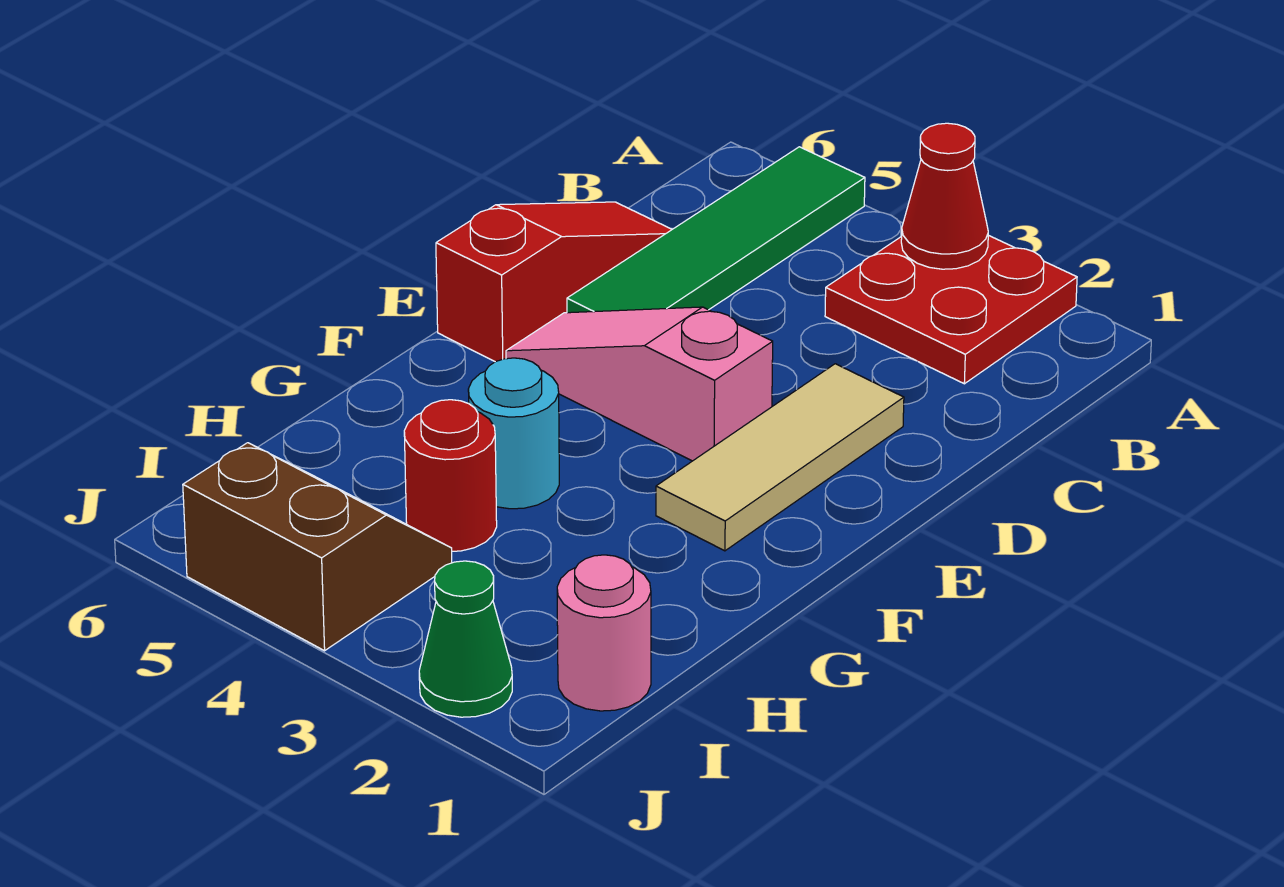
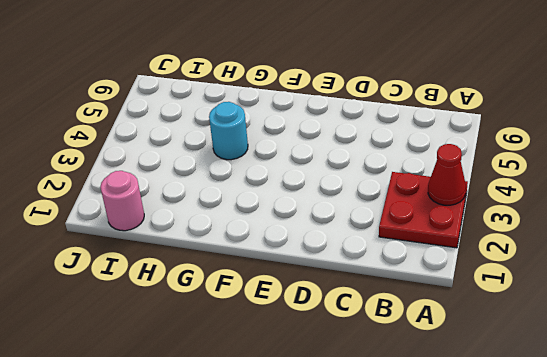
none -> green tile A5:D5 level 1
none -> red slope C6:E6 level 1 top E

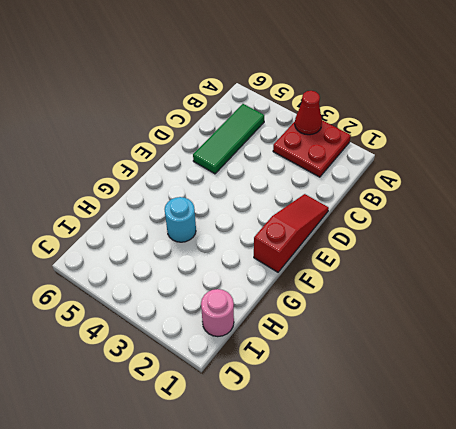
green tile B5:D5 level 1 -> green tile A5:D5 level 1
red slope D1:F1 level 1 top F -> red slope C6:E6 level 1 top E
none -> tan tile D2:F2 level 1
none -> pink slope E3:E5 level 1 top 3

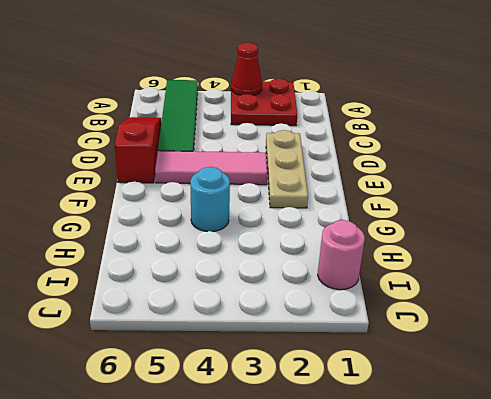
tan plate D2:F2 level 1 -> tan tile D2:F2 level 1
pink tile E3:E5 level 1 -> pink slope E3:E5 level 1 top 3
none -> red round brick H4 level 1
none -> brown slope I4:J5 level 1 top J

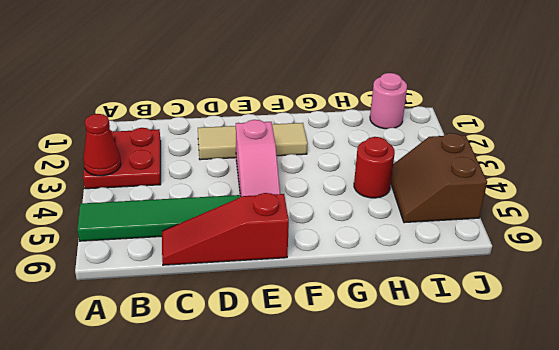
none -> cyan round brick G4 level 1
none -> green cone J2 level 1

